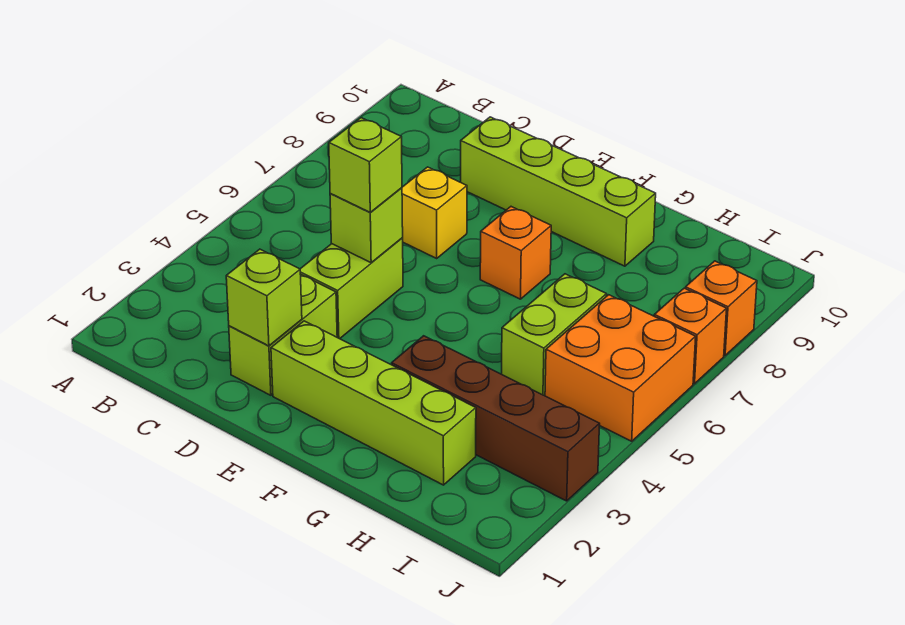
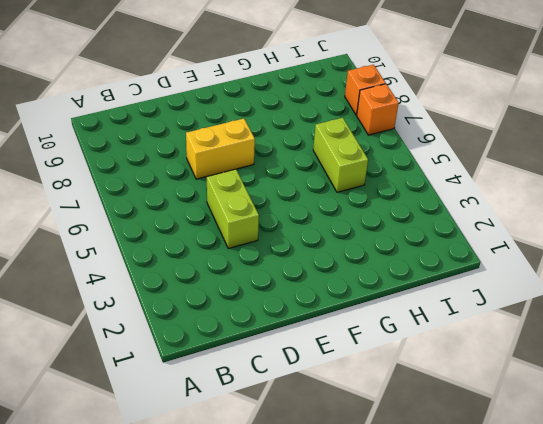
yellow brick D7:E7 level 1 -> yellow brick D7 level 1
none -> lime brick D2:D3 level 1
none -> lime brick D9:G9 level 1
none -> lime brick E2:H2 level 1

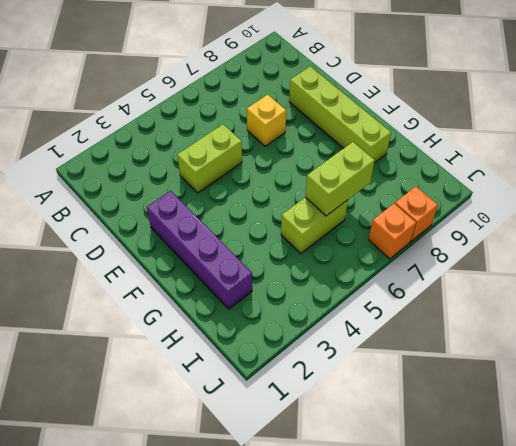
purple brick E2:H2 level 1 -> lime brick E2:H2 level 1
lime brick H6:H7 level 2 -> lime brick D2:D3 level 1
none -> orange brick F7 level 1
none -> brown brick G3:J3 level 1
none -> orange brick I5:J6 level 1

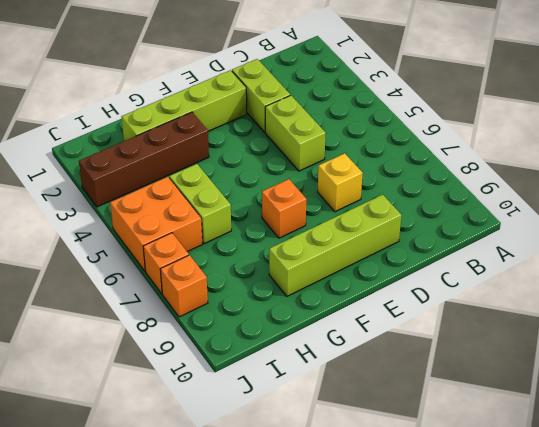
none -> lime brick D2 level 2
none -> lime brick D5 level 2
none -> lime brick D5 level 3

